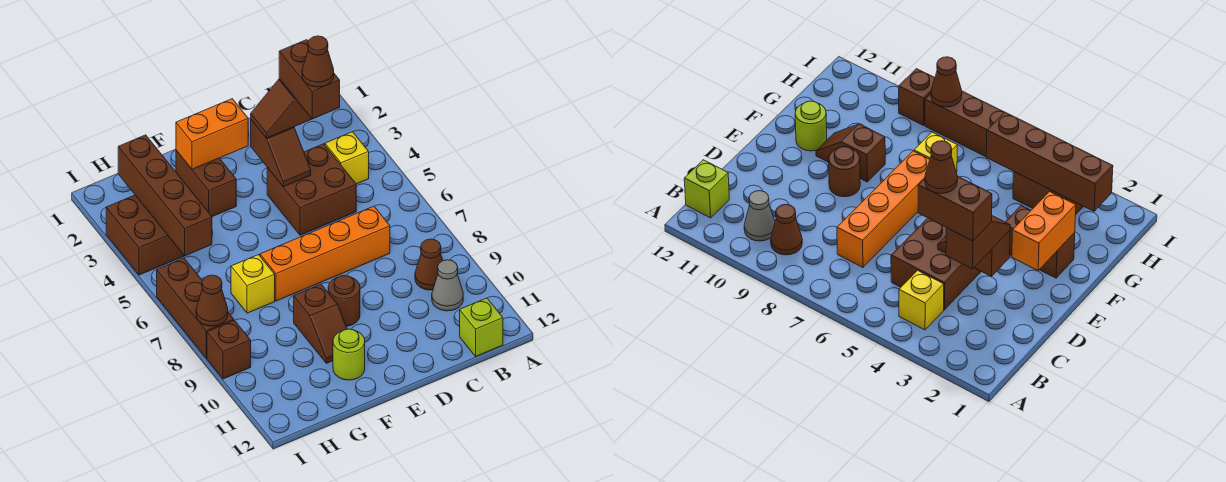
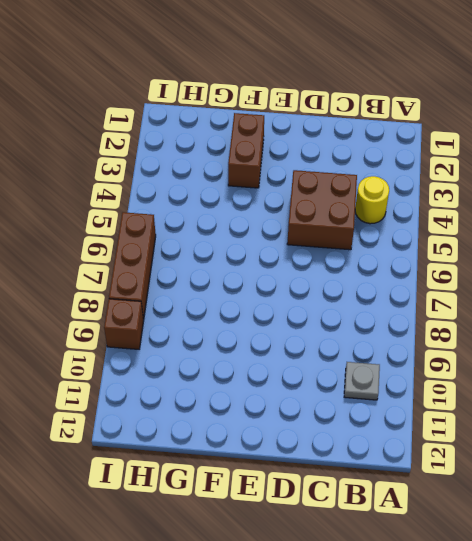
yellow round brick B4 level 1 -> yellow brick B4 level 1
grey plate B10 level 1 -> grey cone B10 level 1
none -> brown cone B9 level 1
none -> lime brick B12 level 1
none -> orange brick C7:F7 level 1

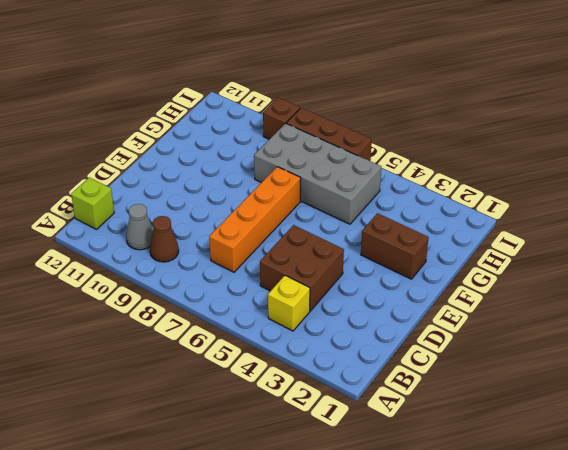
grey brick G5:H8 level 1 -> yellow brick G7 level 1
none -> brown round brick E9 level 1
none -> brown slope F9:F10 level 1 top 9
none -> lime round brick F11 level 1

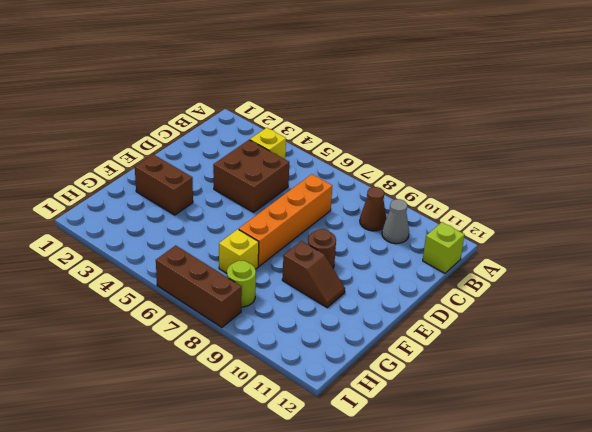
lime round brick H8 level 1 -> lime round brick F11 level 1
none -> brown brick H3:I4 level 1
none -> brown brick I9 level 1
none -> brown slope D3:D4 level 2 top 3

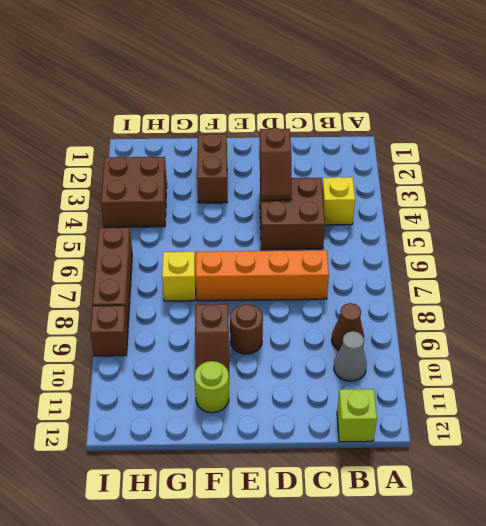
none -> orange brick E2:F2 level 2
none -> brown brick H2:H5 level 2
none -> brown cone I8 level 2

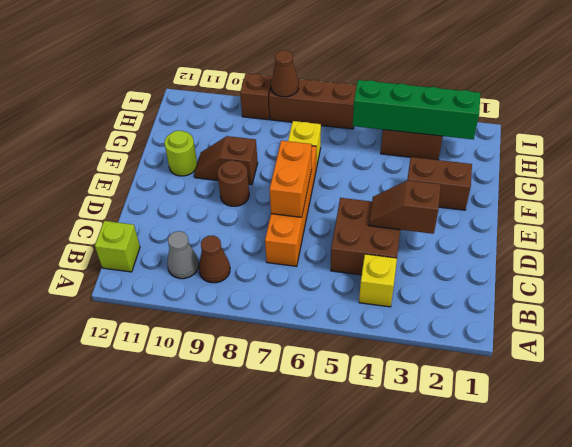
orange brick D7:E7 level 2 -> orange brick E2:F2 level 2
green brick H2:H5 level 2 -> brown brick H2:H5 level 2
none -> brown slope C3:D3 level 3 top C
none -> brown brick C3:C4 level 4
none -> brown cone C4 level 5

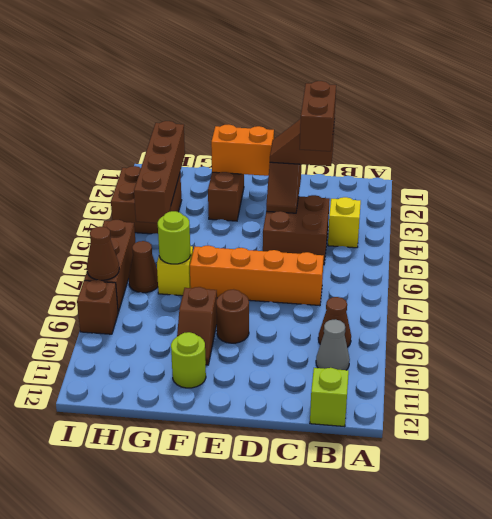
lime round brick G7 level 2 -> none
brown cone H7 level 1 -> brown cone C4 level 5

